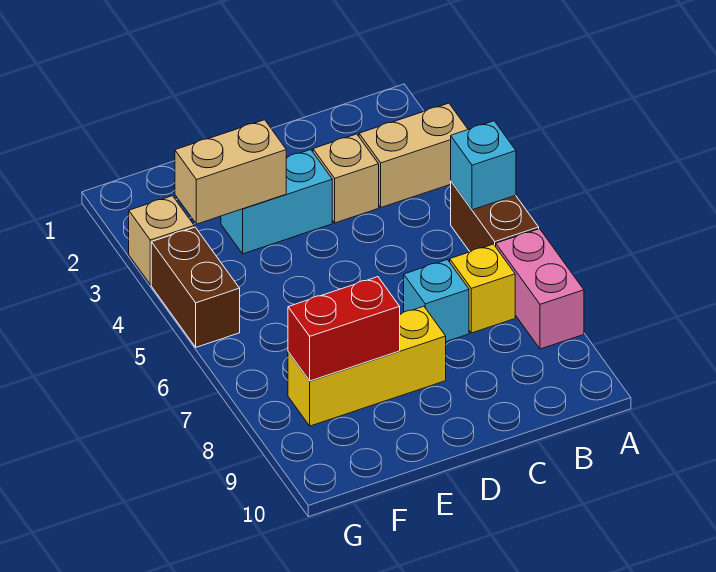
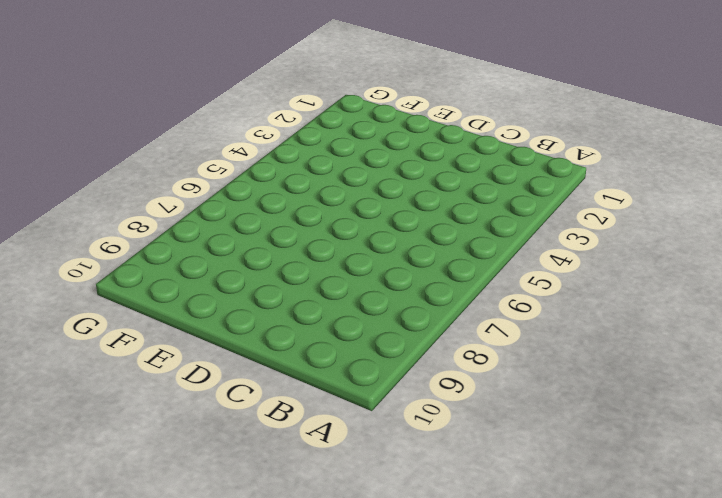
none -> tan brick A3:B3 level 1
none -> brown brick A5:A6 level 1
none -> pink brick A7:A8 level 1

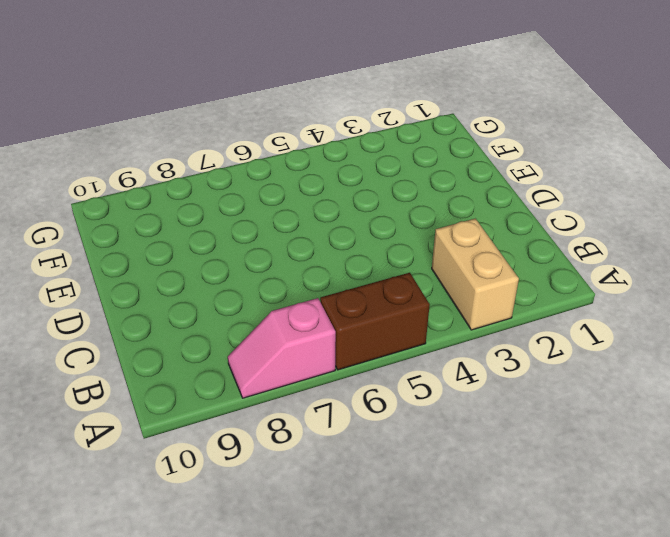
pink slope A7:A8 level 1 top 7 -> pink brick A7:A8 level 1
none -> yellow brick B7 level 1
none -> tan brick C3 level 1
none -> cyan brick C7 level 1

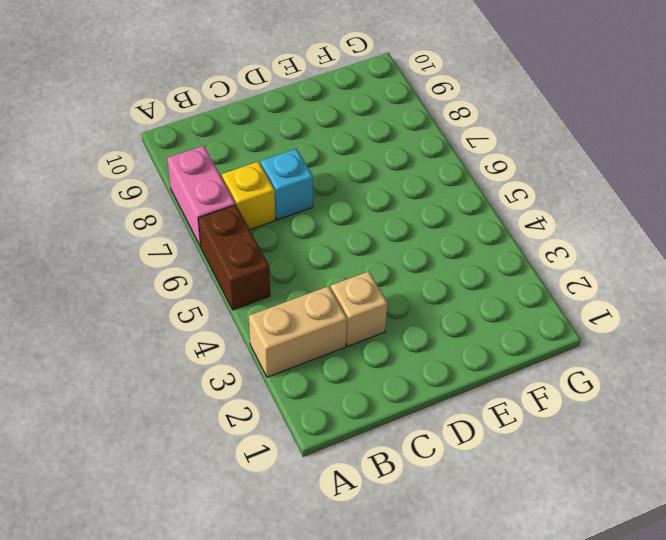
none -> cyan brick D3:E3 level 1
none -> yellow brick D8:F8 level 1
none -> tan brick G3 level 1

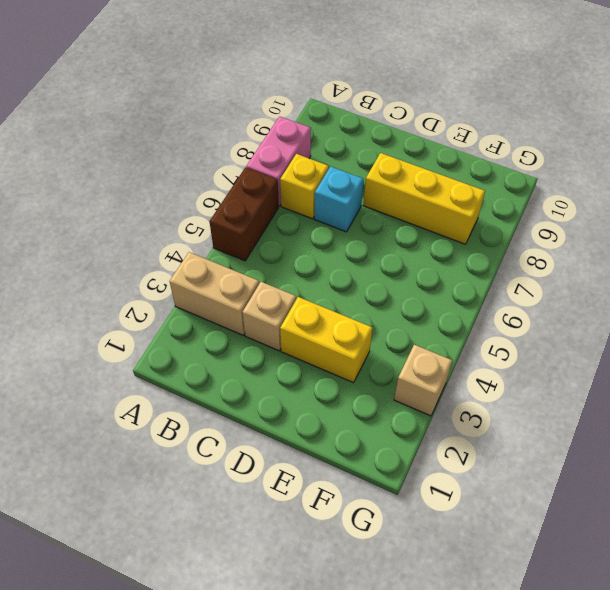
yellow brick D3:E3 level 1 -> cyan brick D3:E3 level 1
none -> brown brick G4:G5 level 1
none -> cyan brick A5 level 2
none -> tan brick E3:F3 level 2

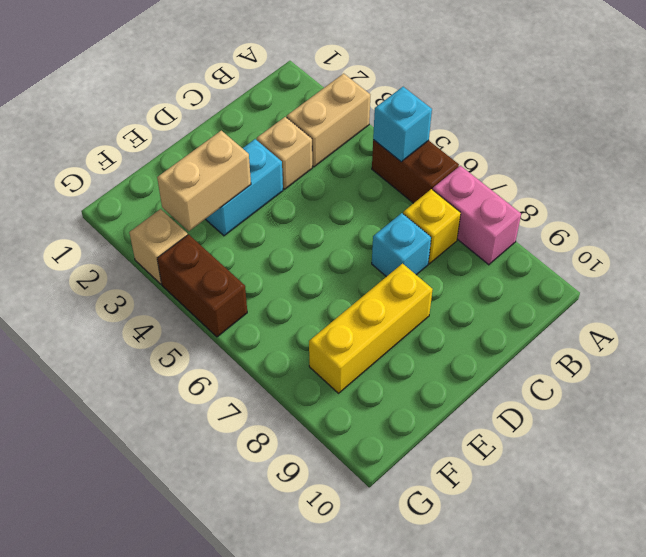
none -> red brick E8:F8 level 2

